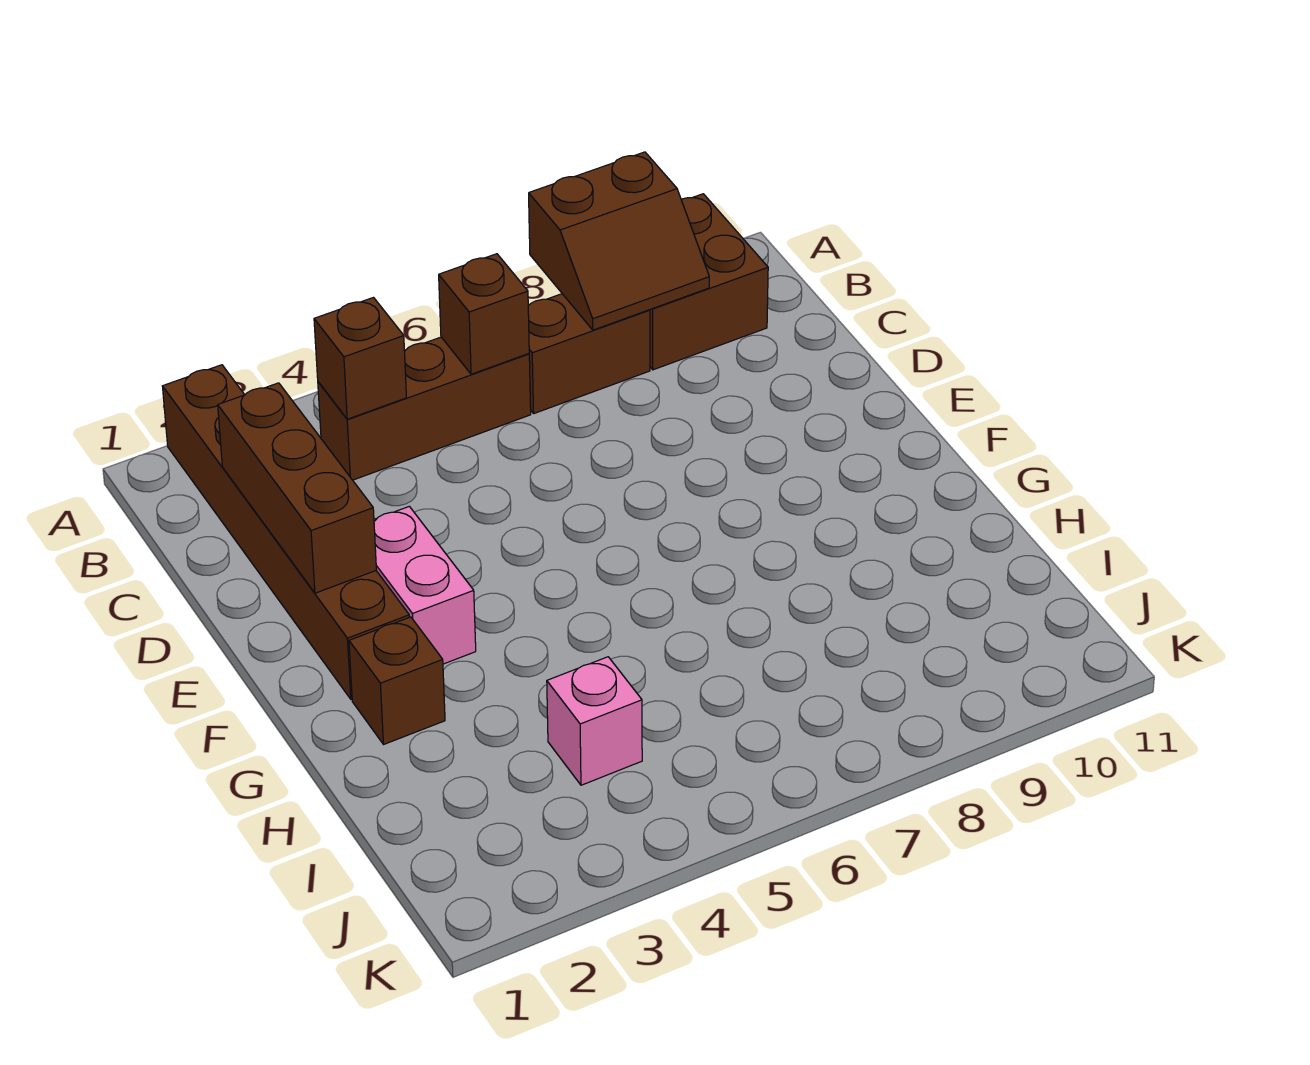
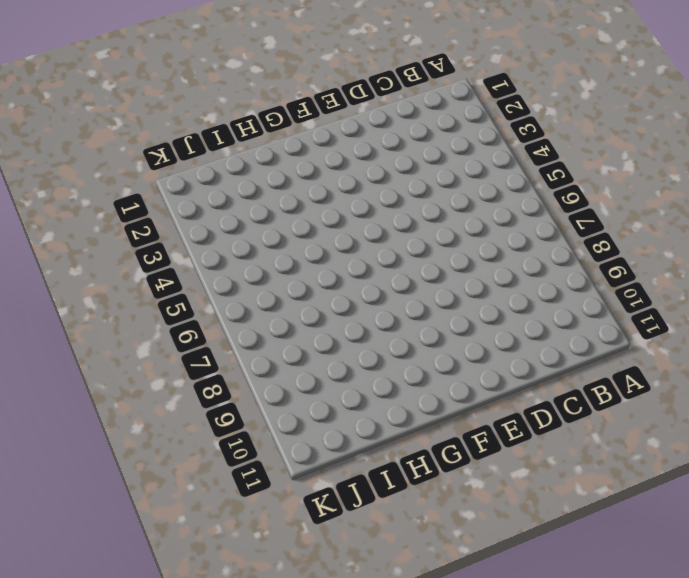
none -> brown brick A2:F2 level 1
none -> brown brick A9:B10 level 1

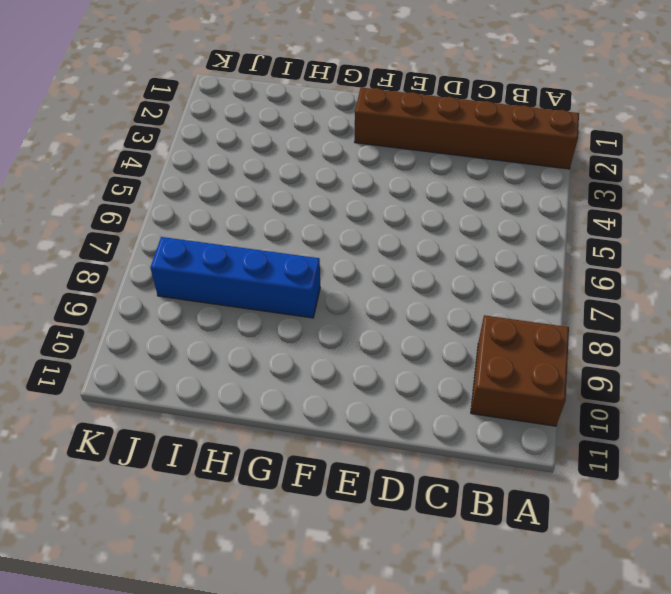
blue brick G8:J8 level 1 -> none
none -> brown brick B4:B6 level 1
none -> brown brick B7:B8 level 1

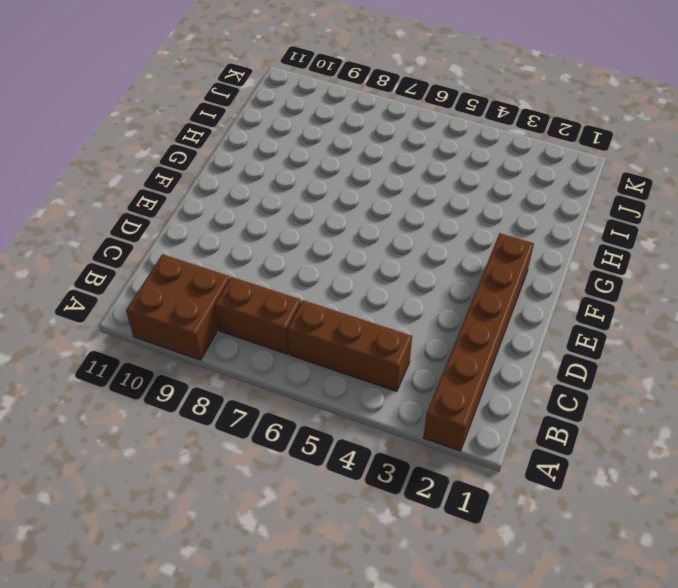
none -> pink brick E3:F3 level 1
none -> brown brick G2 level 1

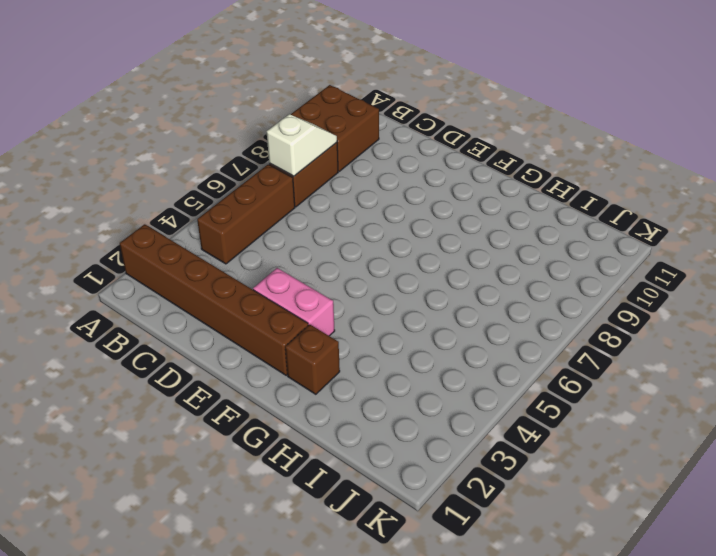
white slope B7:B8 level 2 top 7 -> brown slope A8:B9 level 2 top A
none -> pink brick I4 level 1
none -> brown brick B4 level 2

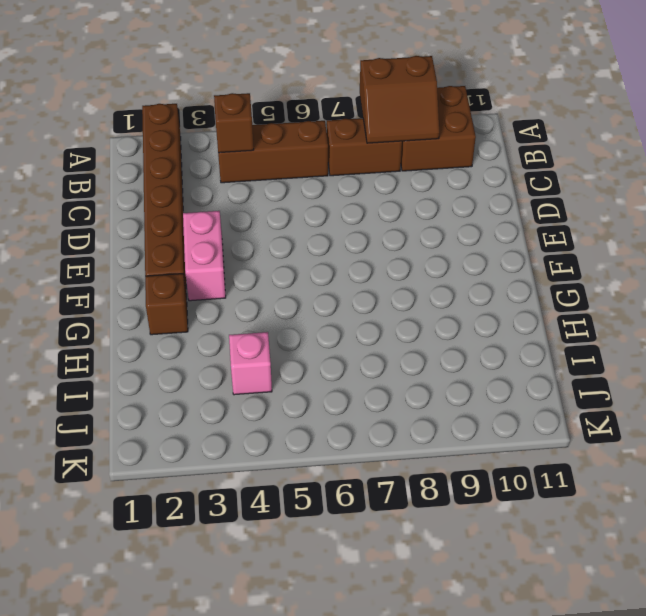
none -> brown brick B6 level 2
none -> brown brick C2:E2 level 2

